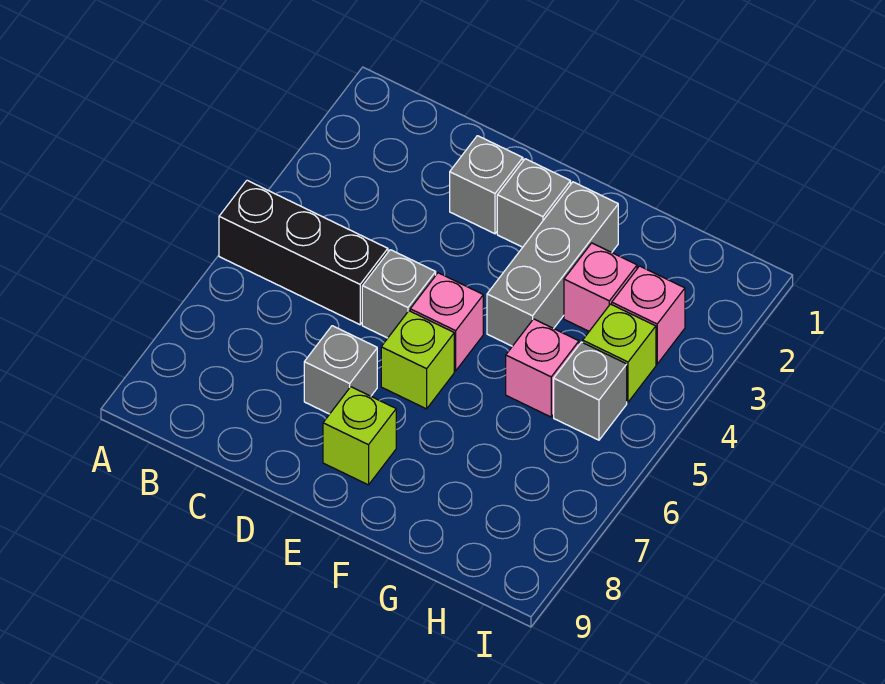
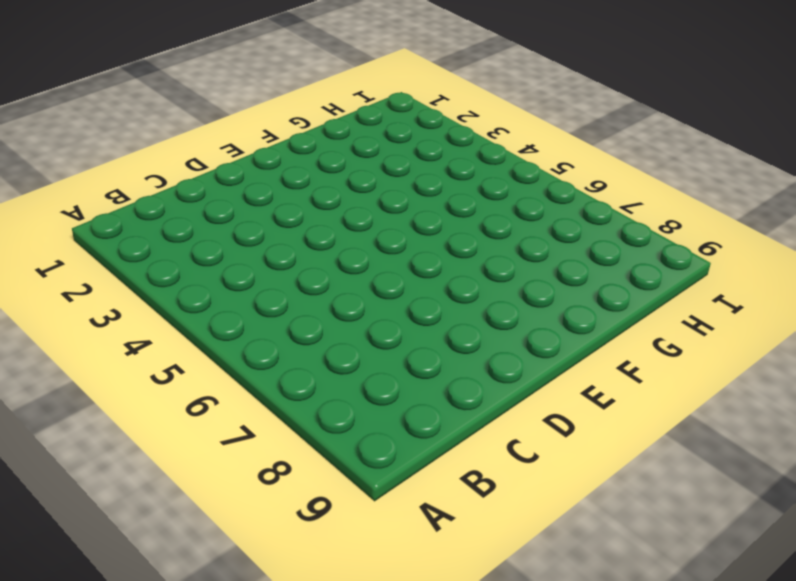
none -> black brick A5:C5 level 1
none -> grey brick D2 level 1
none -> grey brick D5 level 1

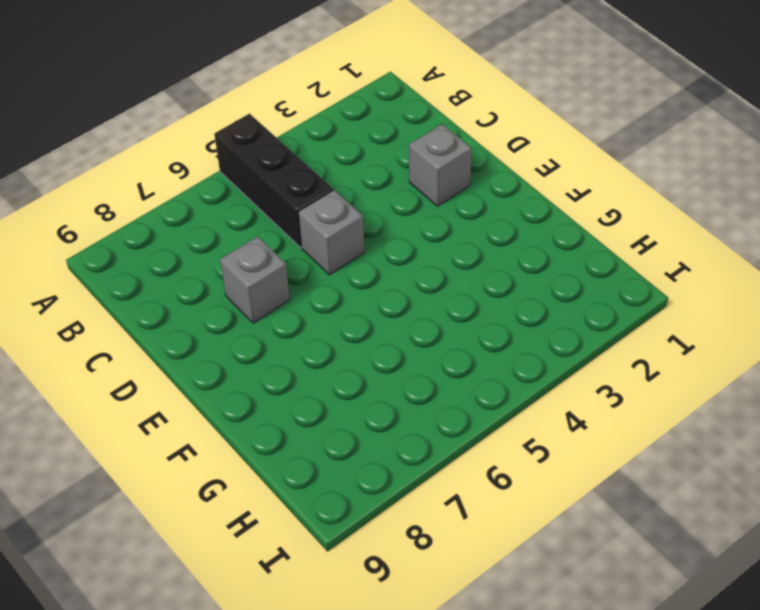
none -> grey brick E2 level 1
none -> pink brick E5 level 1
none -> lime brick E6 level 1

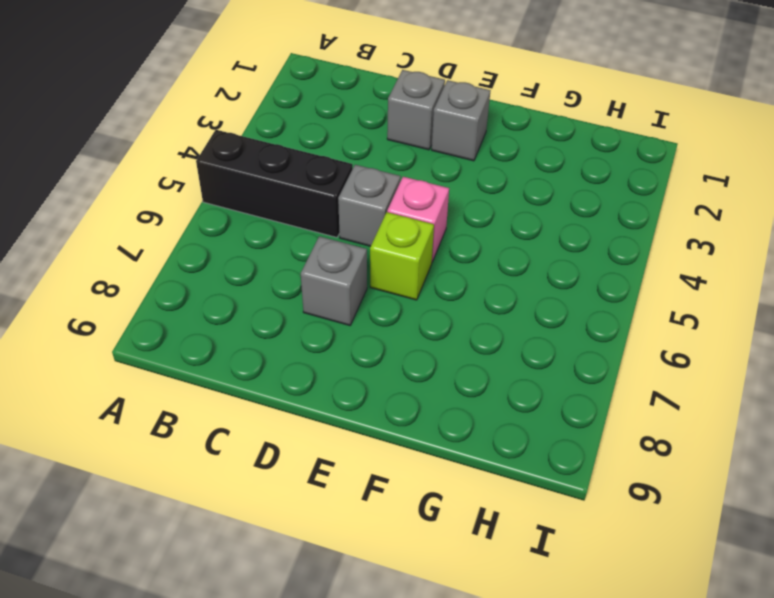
none -> lime brick E8 level 1
none -> grey brick F2:F4 level 1
none -> pink brick G3 level 1

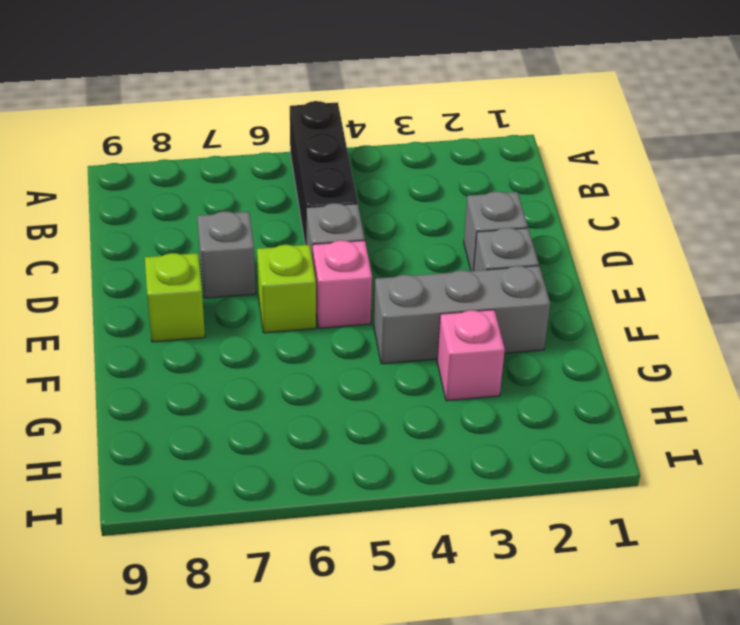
none -> pink brick G5 level 1
none -> pink brick H3 level 1
none -> lime brick H4 level 1

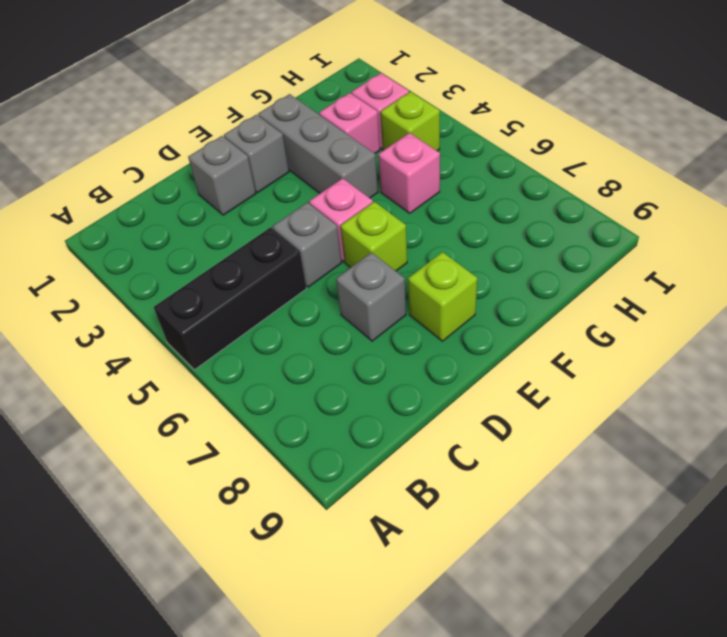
none -> grey brick H5 level 1

